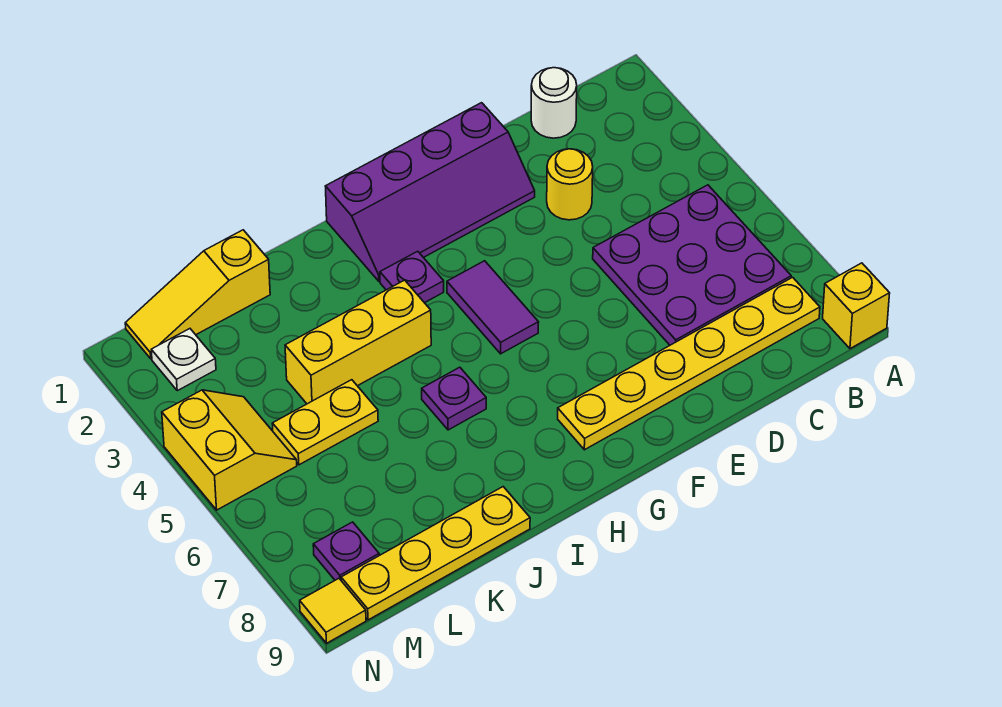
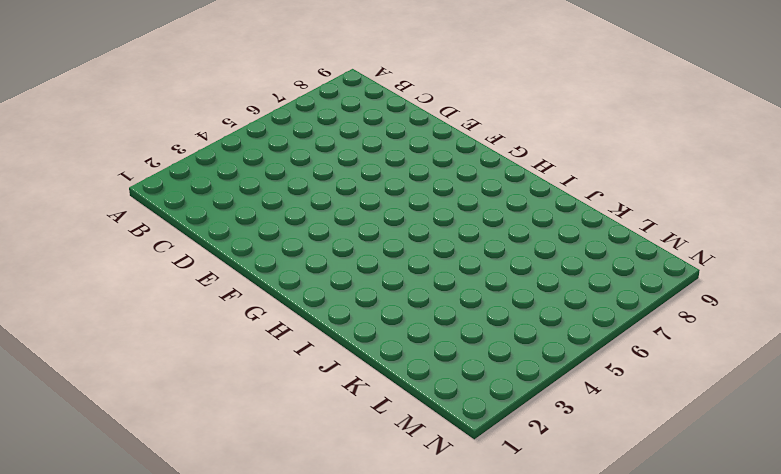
none -> yellow brick A9 level 1
none -> purple plate B5:D7 level 1
none -> yellow plate B8:G8 level 1

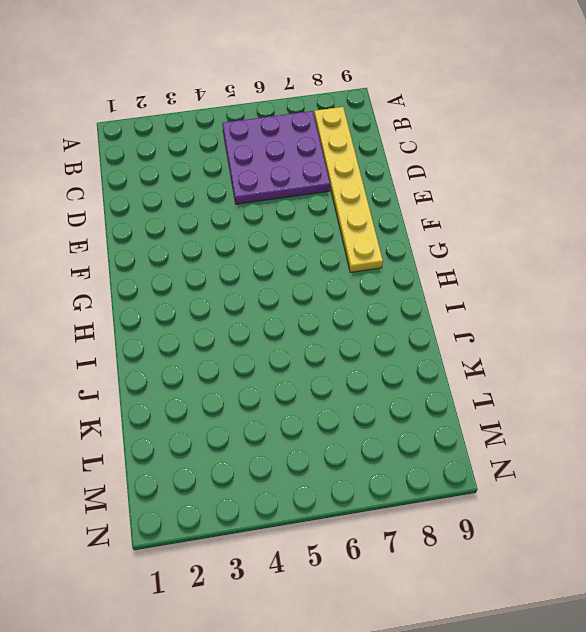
none -> yellow brick A9 level 1
none -> white round brick C1 level 1
none -> yellow round brick D3 level 1

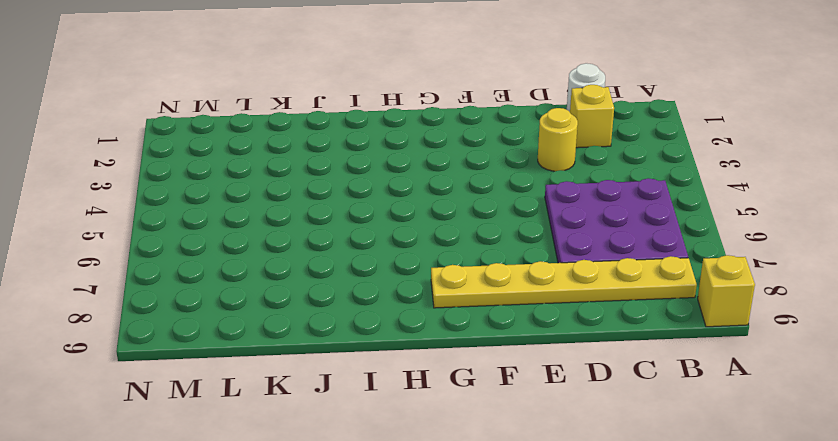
yellow brick C2 level 1 -> none
none -> purple slope E1:H2 level 1 top 1
none -> purple tile G4:G5 level 1
none -> purple plate H3 level 1

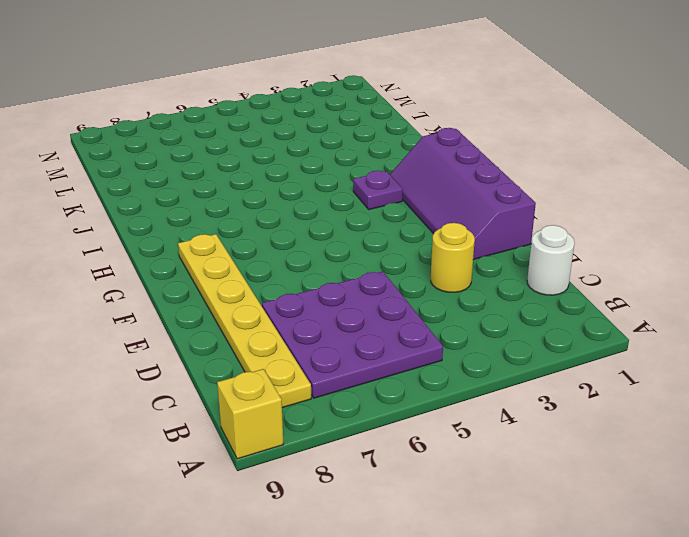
none -> purple tile G4:G5 level 1
none -> yellow brick I4:K4 level 1
none -> purple plate I6 level 1

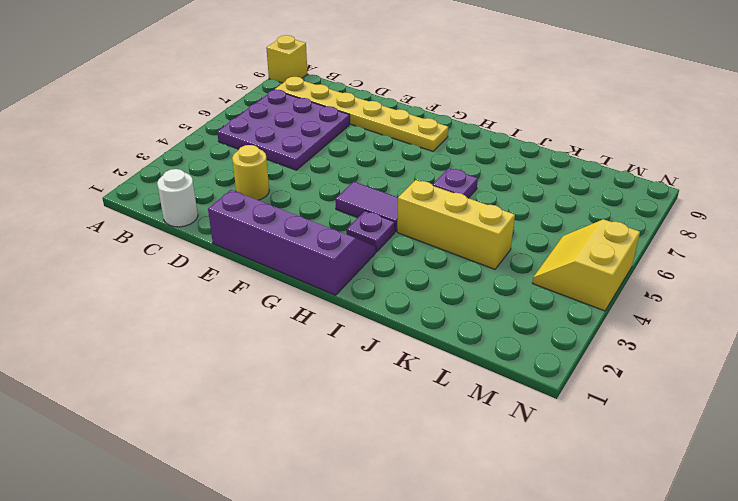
purple tile G4:H4 level 1 -> purple tile G4:G5 level 1
none -> yellow plate J9:M9 level 1
none -> yellow slope K1:M1 level 1 top K
none -> yellow plate K5:L5 level 1

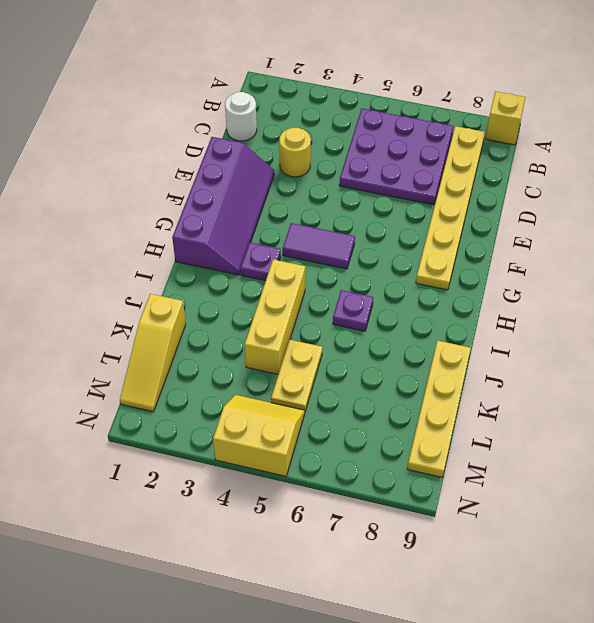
none -> white plate M2 level 1
none -> purple plate M8 level 1
none -> yellow tile N9 level 1

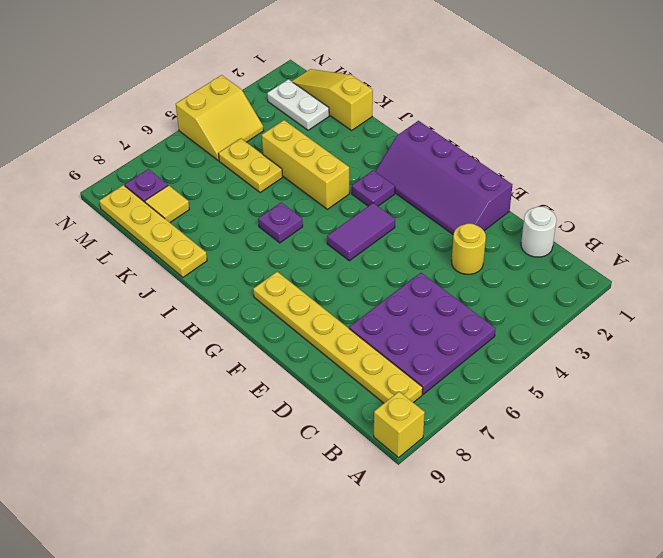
white plate L2:M2 level 1 -> white plate M2 level 1
yellow tile L8 level 1 -> yellow tile N9 level 1

